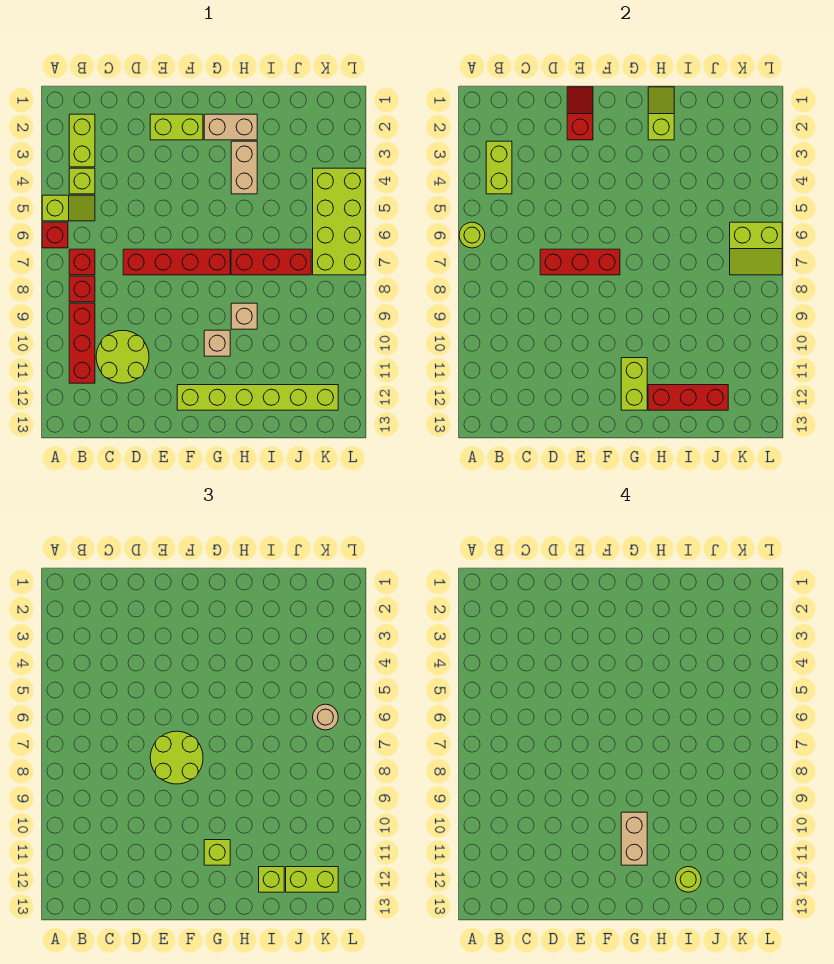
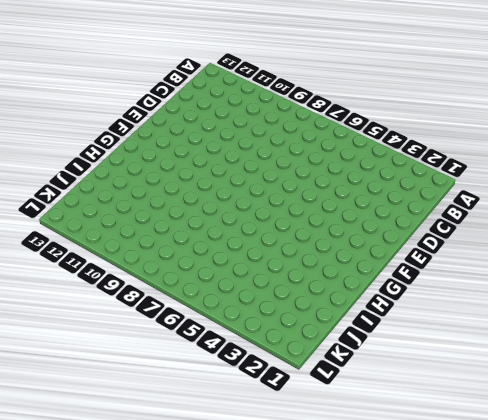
none -> lime slope A5:B5 level 1 top A
none -> red brick A6 level 1
none -> lime brick B2:B3 level 1
none -> lime brick B4 level 1

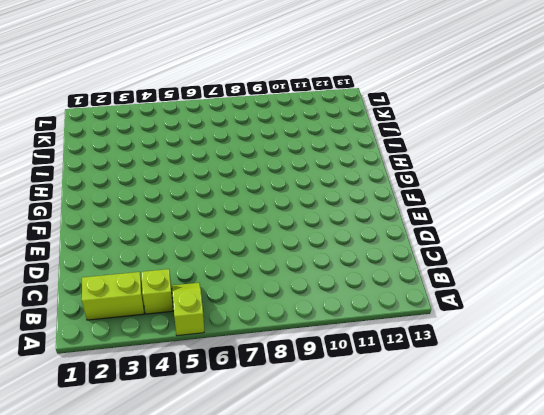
none -> red brick A6 level 1
none -> red brick B7 level 1
none -> red brick B8 level 1
none -> red brick B9:B11 level 1

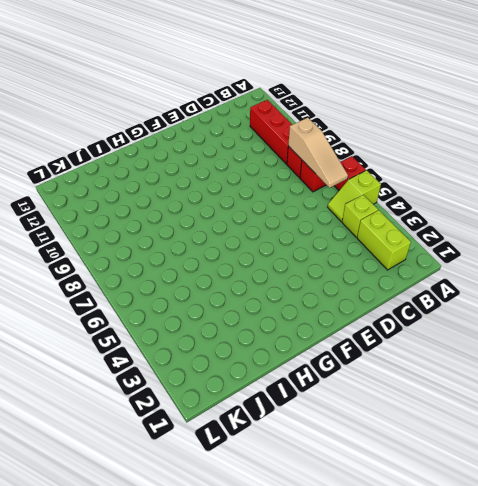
tan slope B6:B8 level 2 top 8 -> none
none -> lime round brick C10:D11 level 1
none -> red brick D7:G7 level 1
none -> lime brick E2:F2 level 1
none -> lime brick F12:K12 level 1

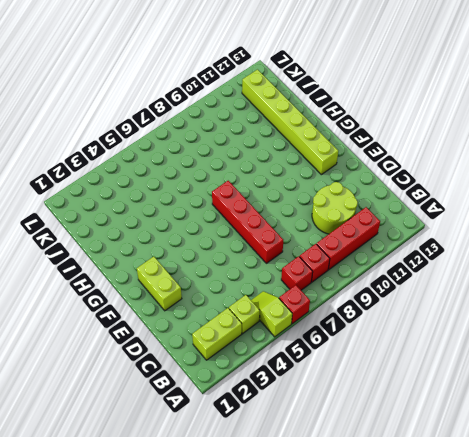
none -> tan brick G2:H2 level 1
none -> tan brick G10 level 1
none -> tan brick H3:H4 level 1
none -> red brick H7:J7 level 1

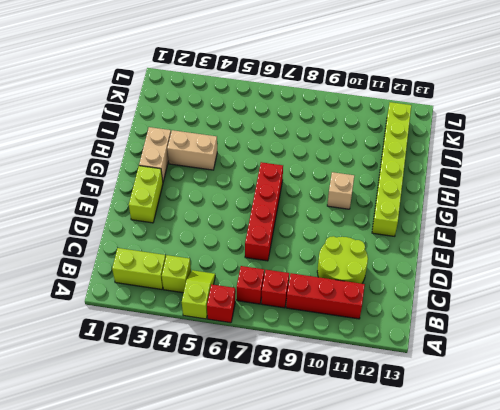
none -> red brick H7:J7 level 1
none -> tan brick H9 level 1
none -> lime brick K4:L7 level 1
none -> lime round brick A6 level 2

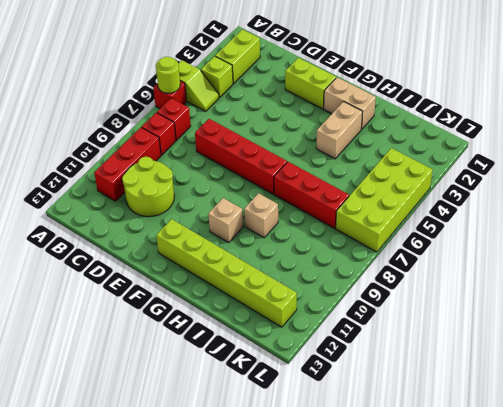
none -> lime brick B3:B4 level 2
none -> red brick D7:F7 level 2
none -> red slope E1:E2 level 2 top 2
none -> lime brick G11:G12 level 2

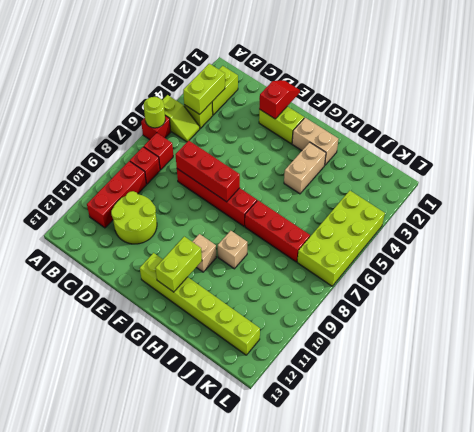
none -> lime slope H1:H2 level 2 top 2
none -> red brick H12:J12 level 2
none -> lime slope K6:L7 level 2 top 6
none -> lime round brick E7:F8 level 3

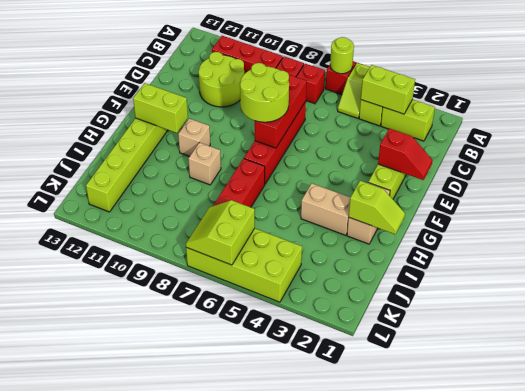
none -> red brick H12:J12 level 2
none -> lime brick G11 level 3
none -> lime brick I12 level 3
none -> lime brick J12:K12 level 3

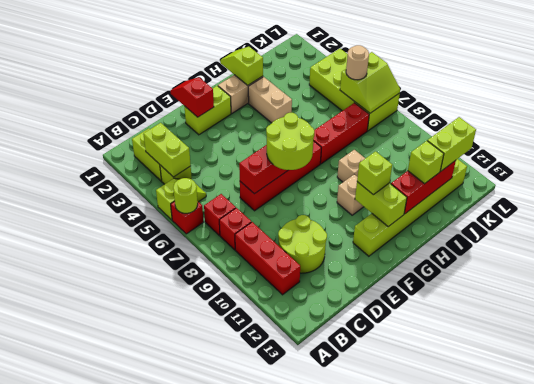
none -> tan brick G10:G11 level 4
none -> lime round brick I12 level 4

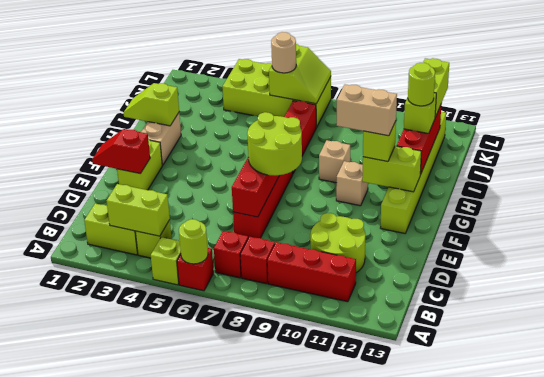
none -> tan brick H3:H4 level 1

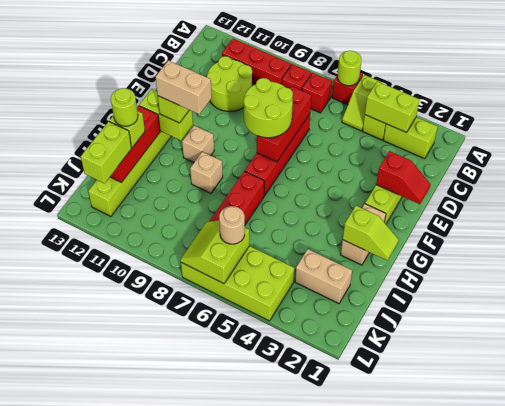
tan brick J2:J3 level 1 -> tan brick H3:H4 level 1

